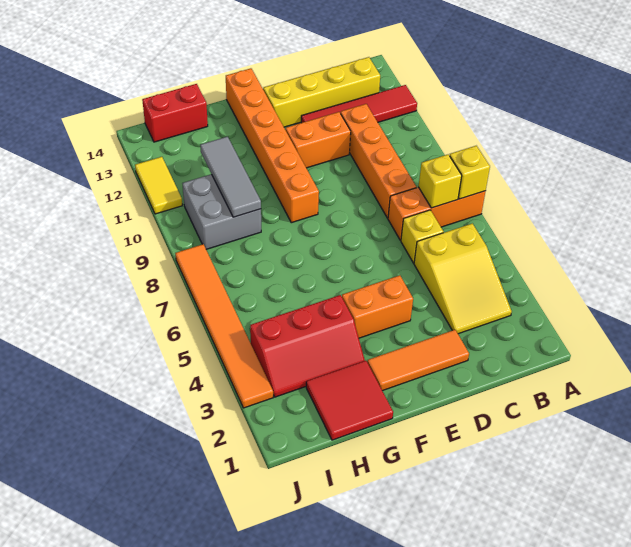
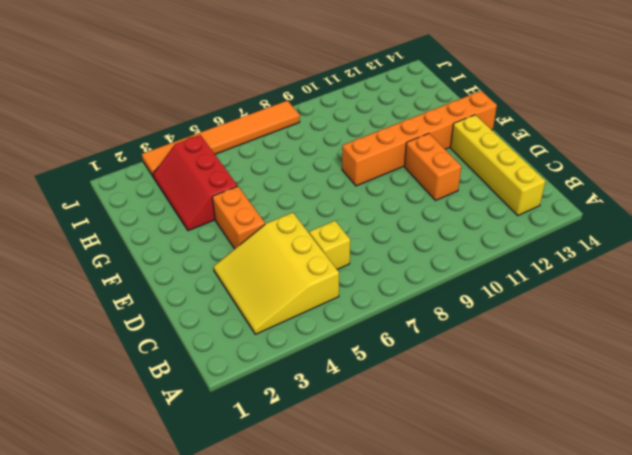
yellow slope B3:D5 level 1 top 5 -> yellow slope B3:C5 level 1 top 5
none -> orange brick A7:C7 level 1
none -> red tile A12:D12 level 1
none -> orange brick C8:C11 level 1

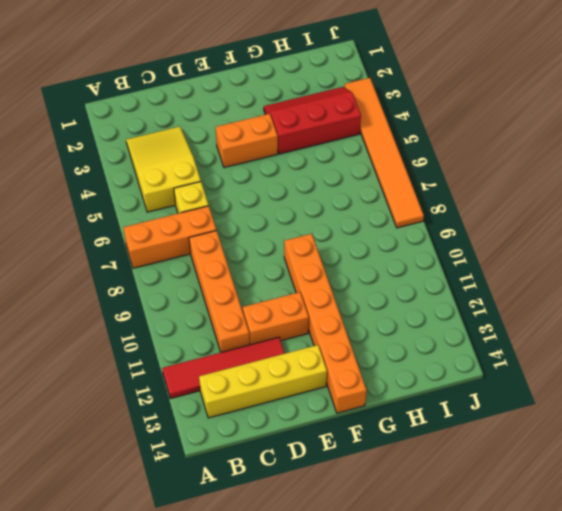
none -> orange tile D2:F2 level 1
none -> red tile G1:H2 level 1
none -> grey brick H9:I10 level 1

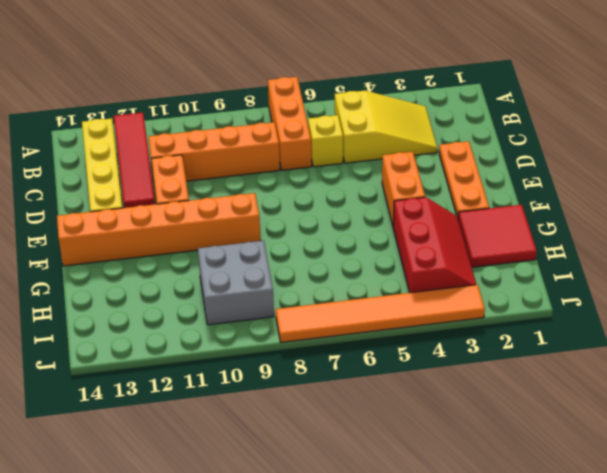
orange plate D2:F2 level 1 -> orange tile D2:F2 level 1
none -> red brick H14:I14 level 1
none -> yellow tile J11:J12 level 1
none -> yellow brick A7 level 2

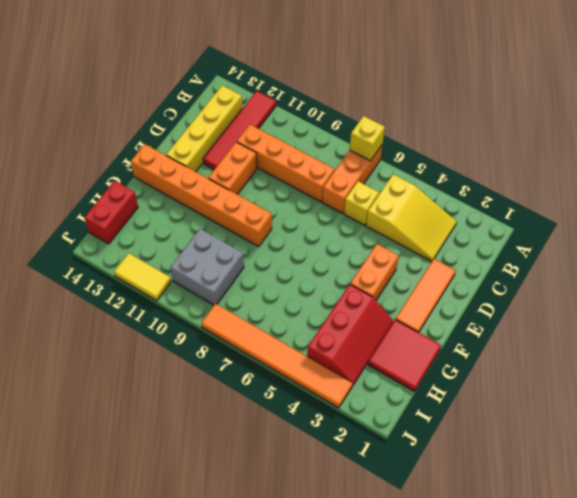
none -> yellow brick B7 level 2
none -> grey tile H9:H11 level 2

